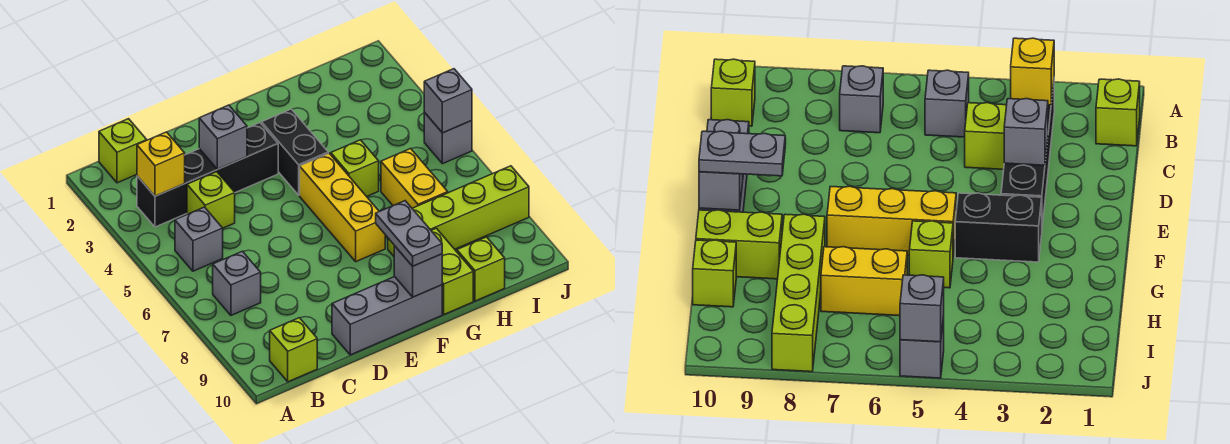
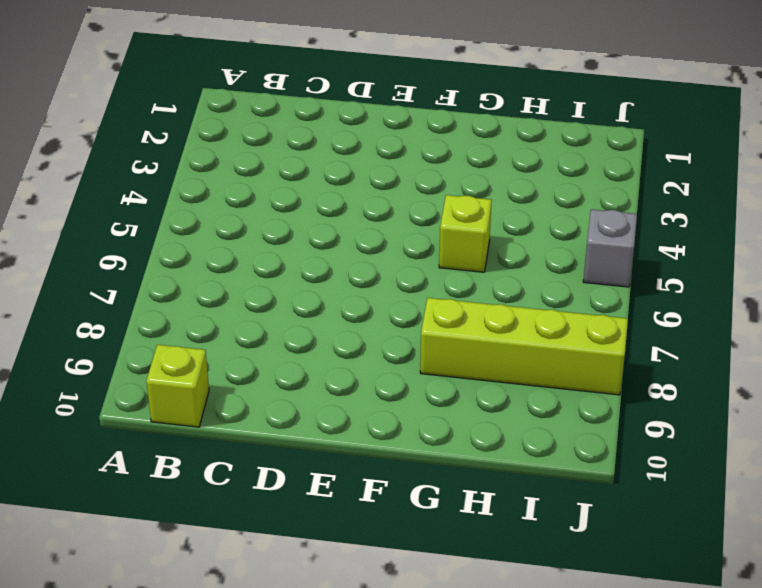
none -> lime brick B1 level 1
none -> black brick B3:E3 level 1
none -> grey brick B5 level 1

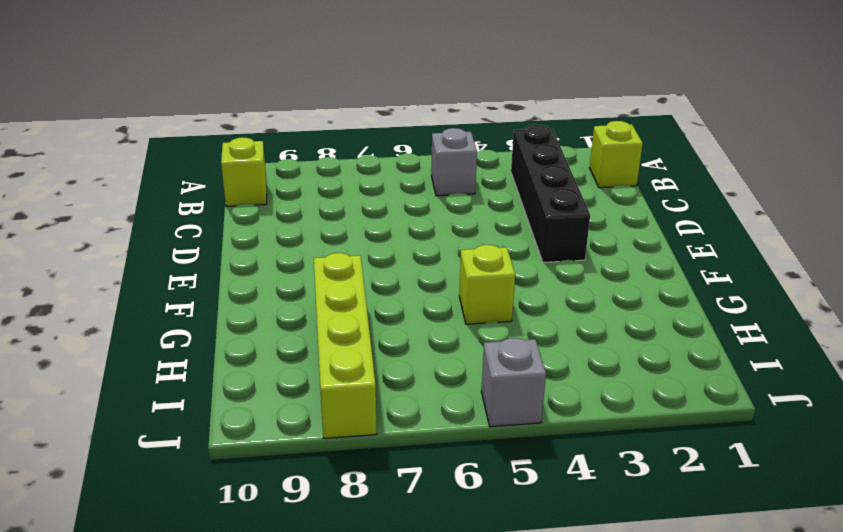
none -> grey brick B7 level 1
none -> lime brick C4 level 1
none -> grey brick D10:F10 level 1

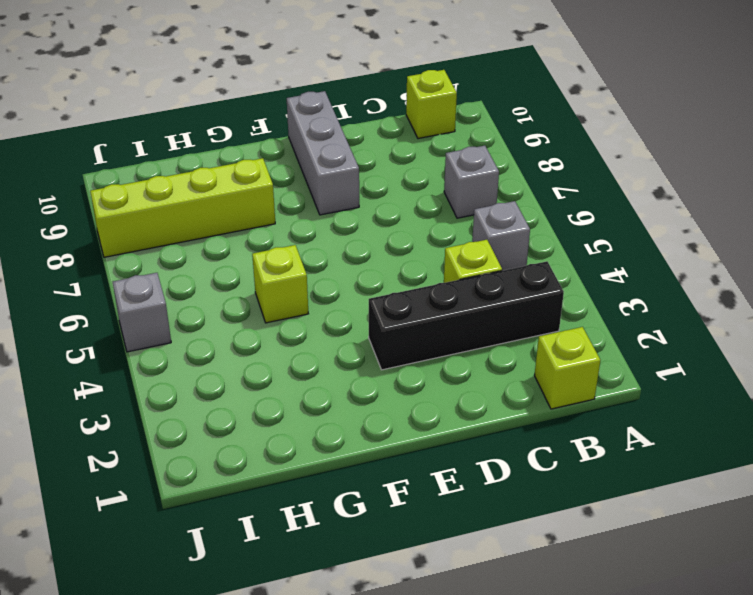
grey brick E8:E10 level 1 -> grey brick D10:F10 level 1
none -> black brick F3:F4 level 1
none -> yellow brick F5:F7 level 1
none -> lime brick G9:G10 level 1

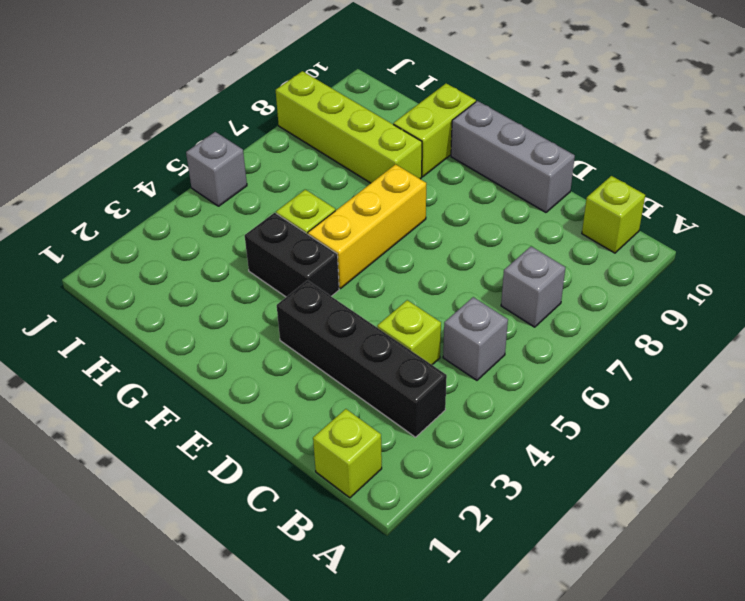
black brick F4:G4 level 1 -> black brick F3:F4 level 1
none -> yellow brick H6:H7 level 1
none -> lime brick H10 level 1
none -> yellow brick B3 level 2

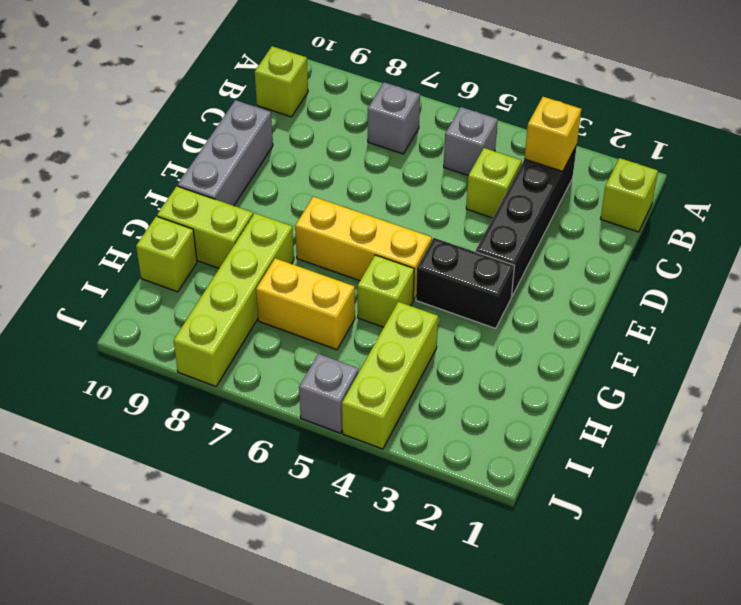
lime brick H4:J4 level 1 -> none
none -> grey brick D3 level 2
none -> grey brick F10 level 2
none -> grey brick J5 level 2

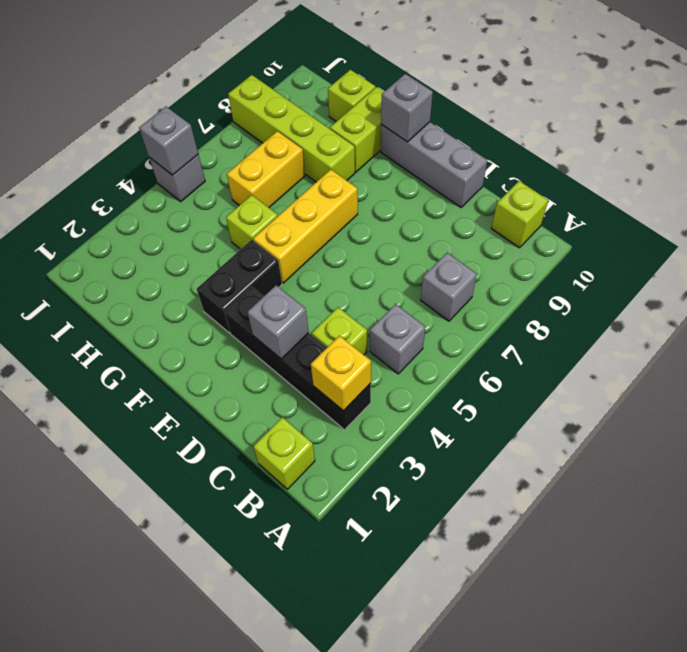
none -> grey plate F9:F10 level 3

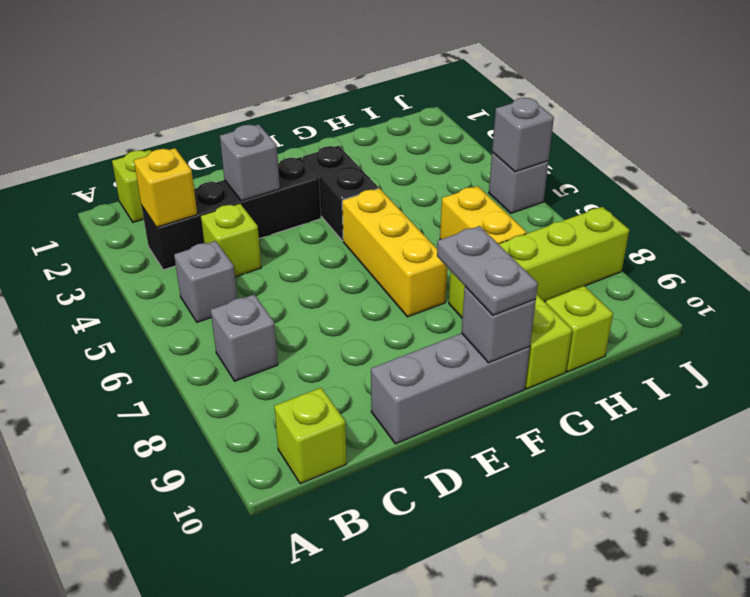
none -> lime brick G5 level 1

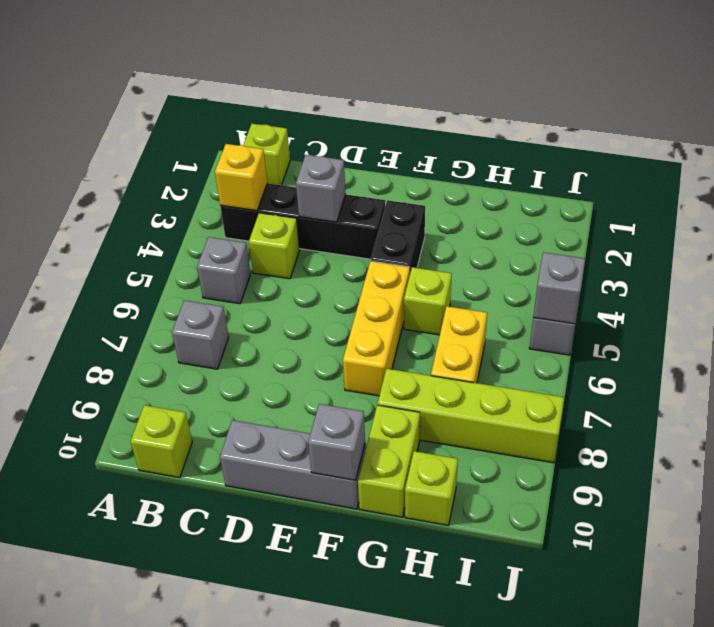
none -> grey plate F9:F10 level 3

